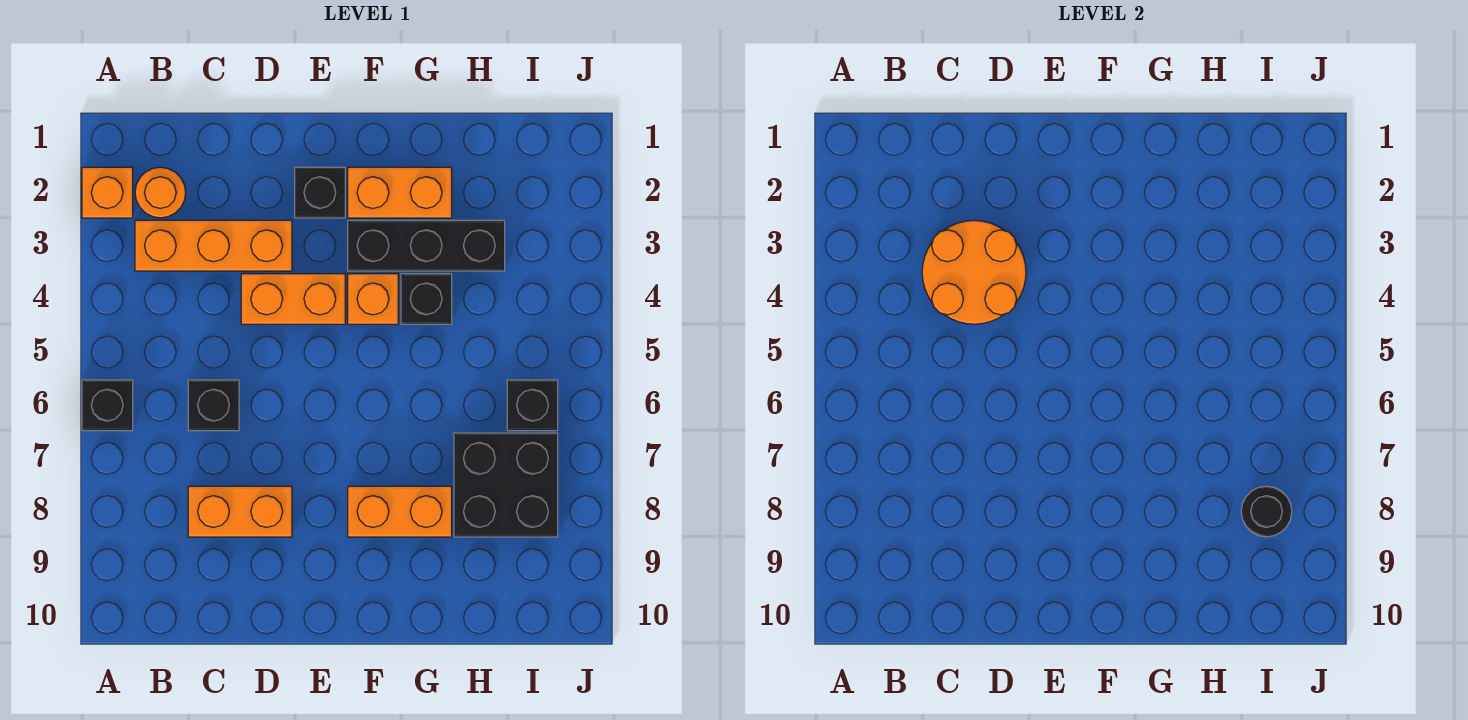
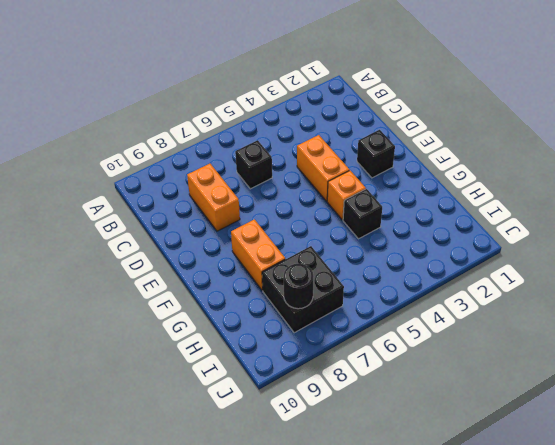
none -> orange brick A2 level 1
none -> black brick A6 level 1
none -> orange round brick B2 level 1

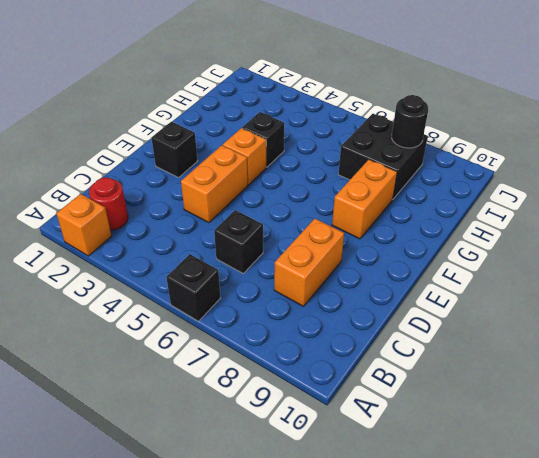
red round brick B2 level 1 -> orange round brick B2 level 1
none -> orange brick B3:D3 level 1
none -> orange brick F2:G2 level 1
none -> black brick F3:H3 level 1

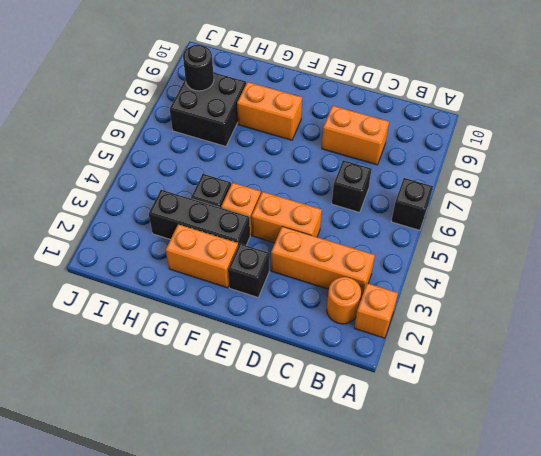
none -> black brick I6 level 1
none -> orange round brick C3:D4 level 2

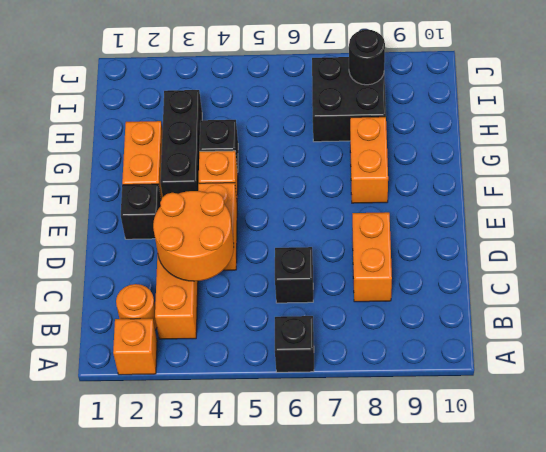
none -> black brick I6 level 1

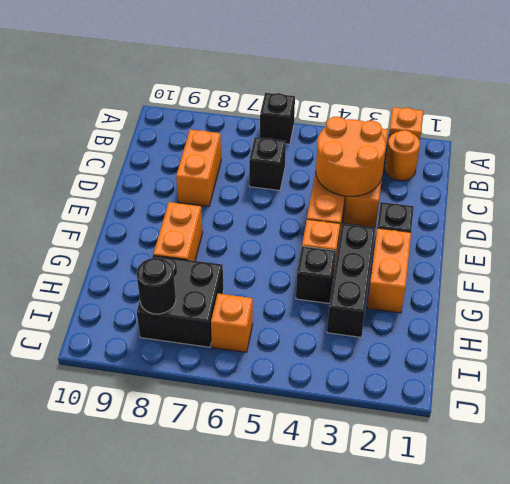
orange brick I6 level 1 -> black brick I6 level 1

